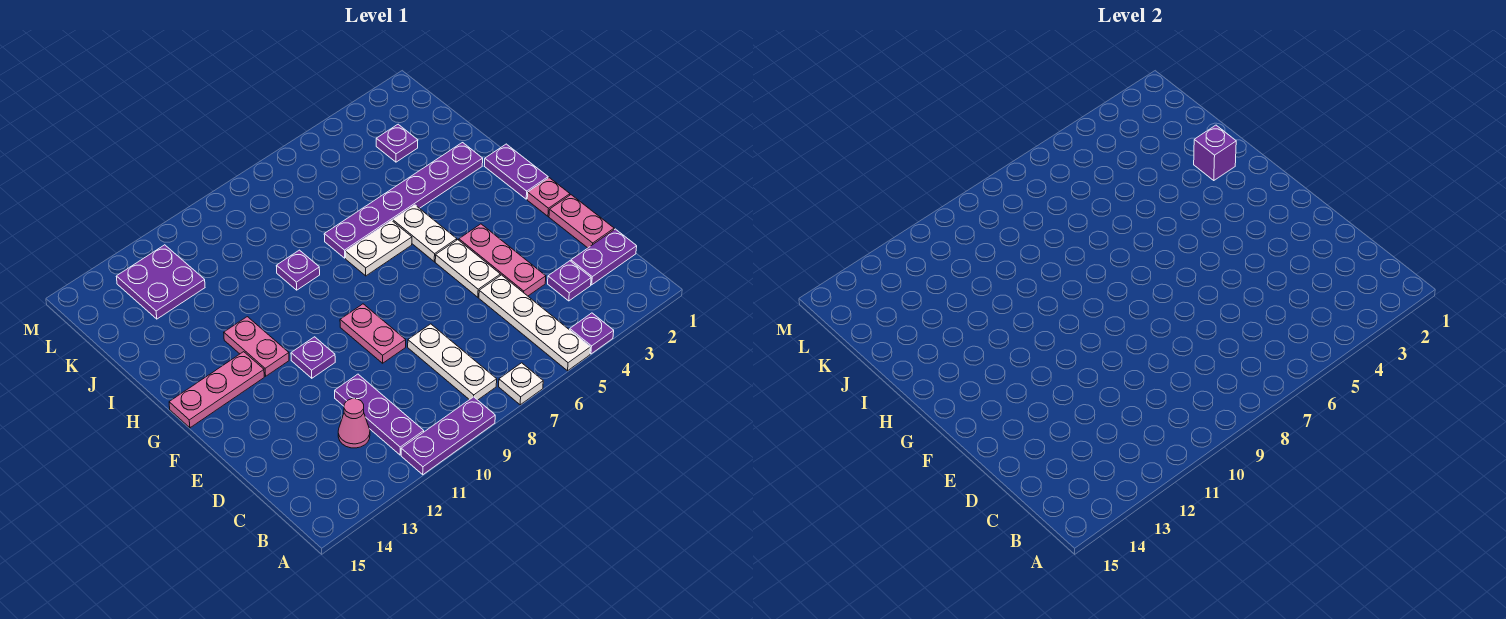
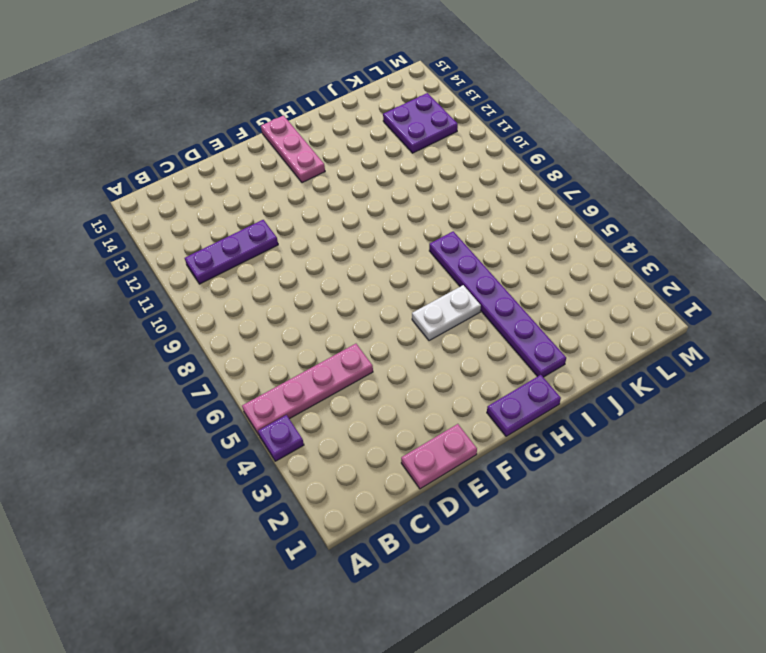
pink plate A5:D5 level 1 -> white plate A5:D5 level 1
none -> white plate A7 level 1
none -> purple plate A9:A11 level 1
none -> white plate B8:D8 level 1

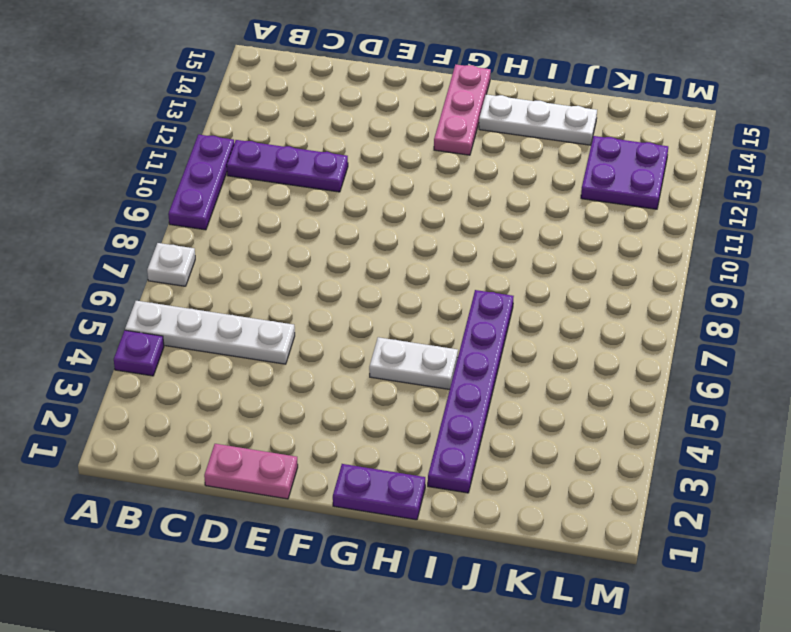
white plate H14:J14 level 1 -> white plate B8:D8 level 1
none -> purple plate C1:C2 level 1
none -> purple plate C3 level 1
none -> pink cone C12 level 1

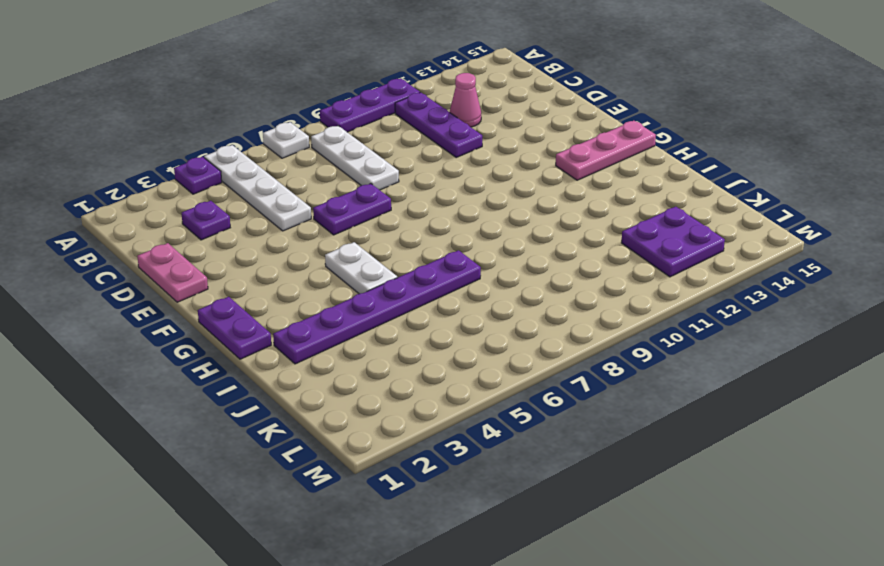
purple plate E6:E7 level 1 -> purple plate C1:C2 level 1
none -> pink plate D4:F4 level 1
none -> white plate E5:F5 level 1
none -> pink plate E9:F9 level 1

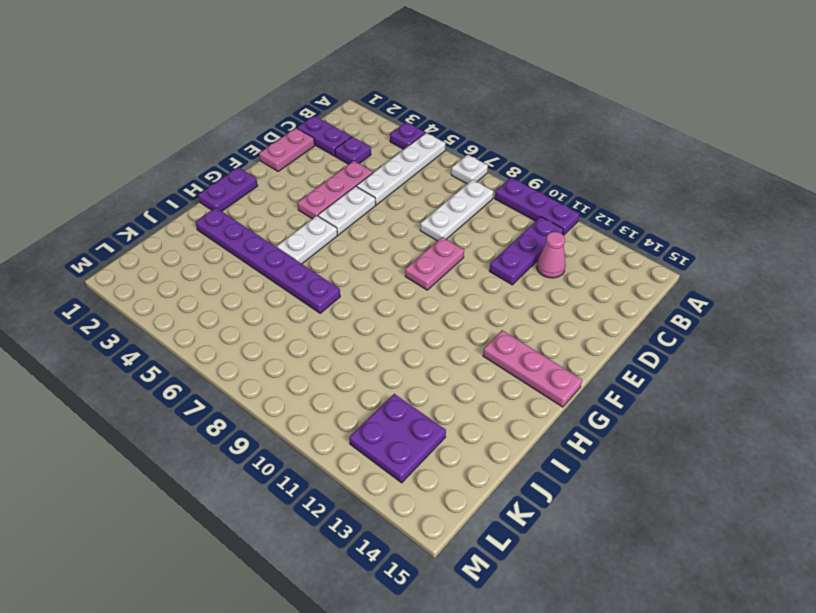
none -> pink plate F1 level 1
none -> purple plate F11 level 1
none -> pink plate G12:H12 level 1

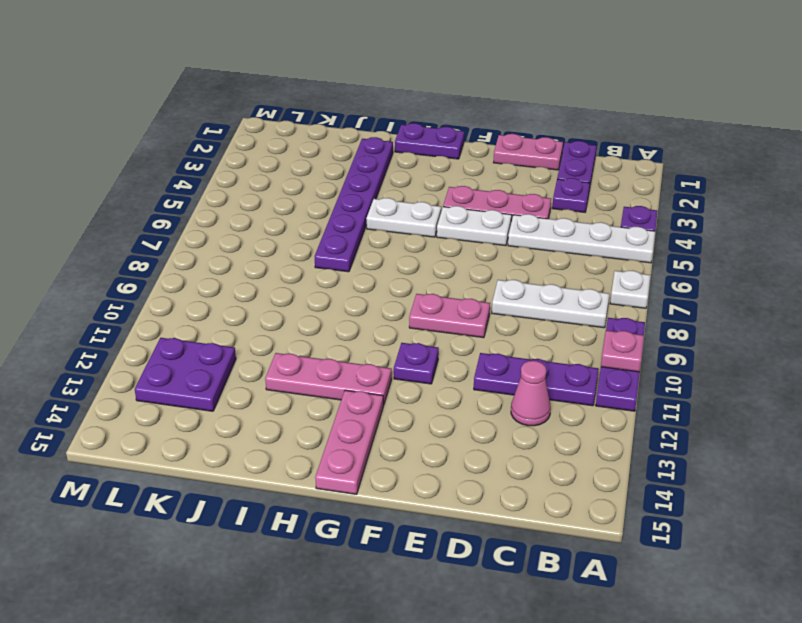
pink plate A10 level 2 -> pink plate F1 level 1
pink plate G12:I12 level 1 -> pink plate G12:H12 level 1
none -> white plate H6:H7 level 1
none -> purple plate I9 level 1
none -> purple plate K3 level 1

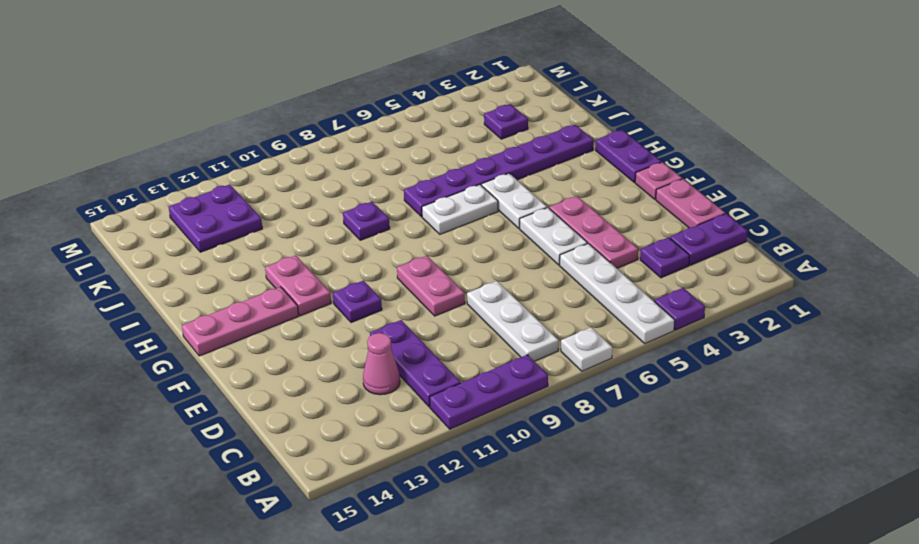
none -> purple brick I2 level 2

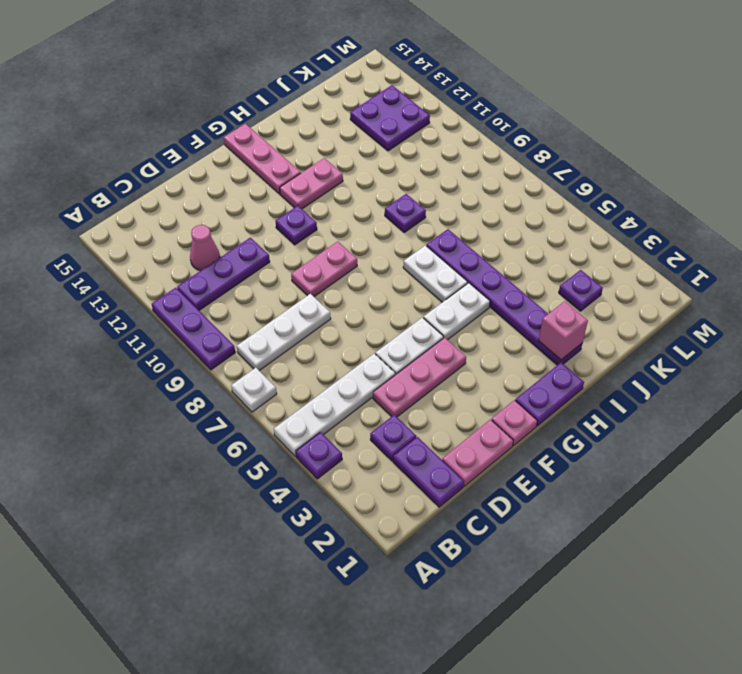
pink brick I2 level 2 -> purple brick I2 level 2

